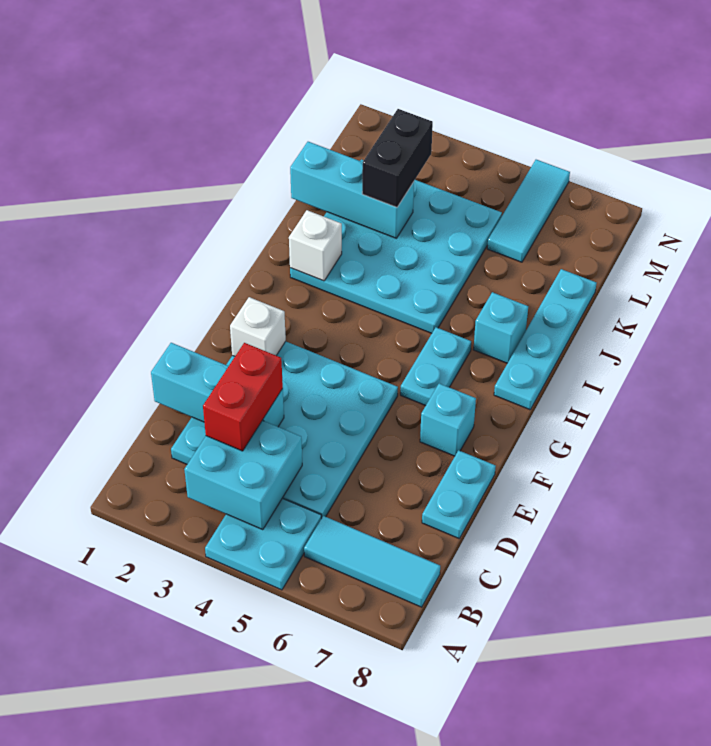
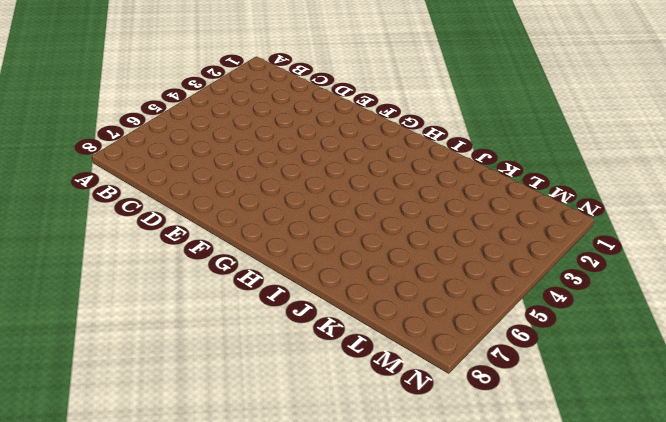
none -> cyan plate A4:B5 level 1
none -> cyan tile B6:B8 level 1
none -> cyan plate C2:F5 level 1

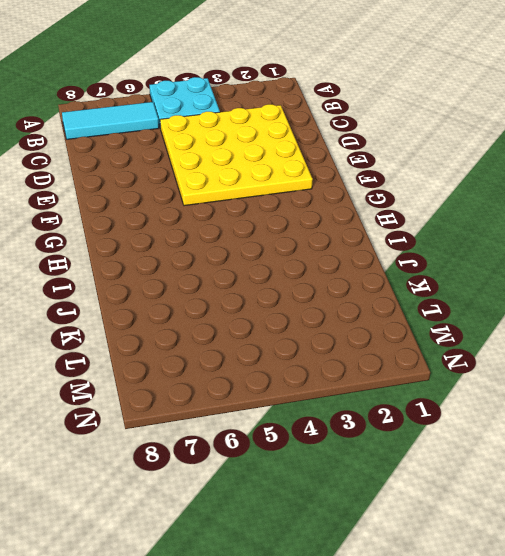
yellow plate C2:F5 level 1 -> cyan plate C2:F5 level 1
none -> cyan plate D8:E8 level 1
none -> cyan brick F7 level 1
none -> cyan plate G6:H6 level 1

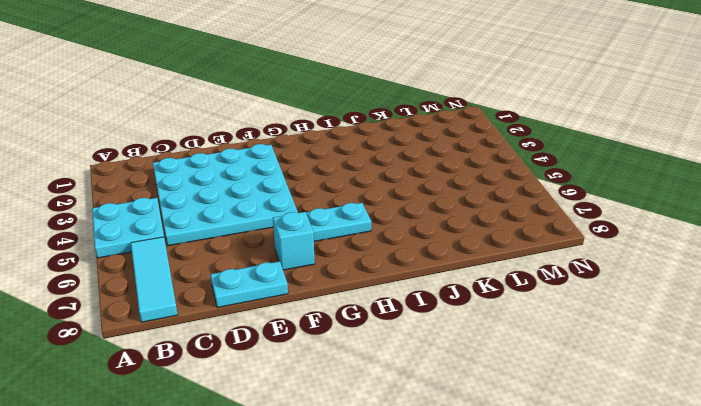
none -> cyan plate H8:K8 level 1
none -> cyan plate I2:L5 level 1
none -> cyan brick I7 level 1

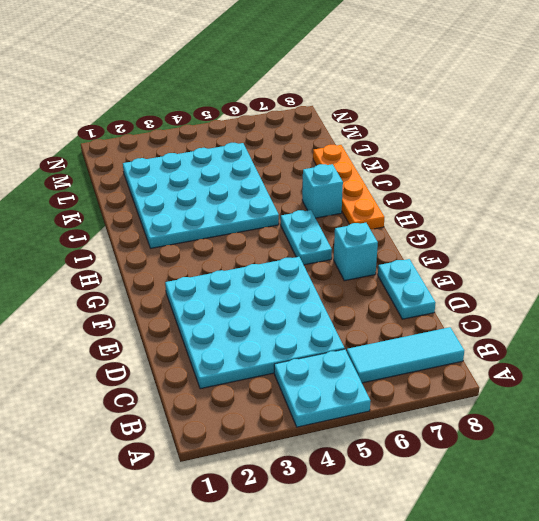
orange plate H8:K8 level 1 -> cyan plate H8:K8 level 1
none -> cyan tile L6:N6 level 1
none -> cyan brick B3:C4 level 2
none -> cyan brick D1:D3 level 2

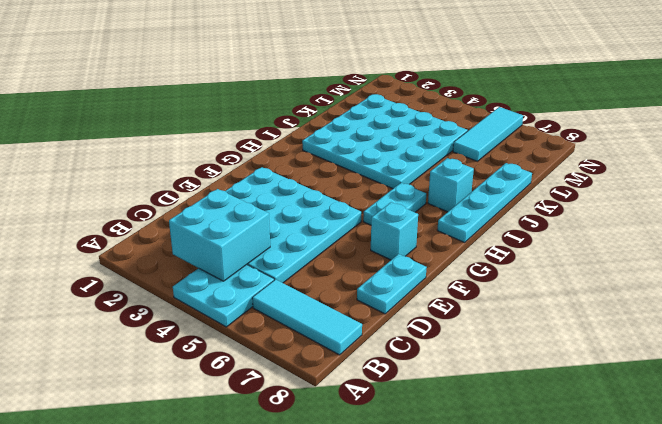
none -> cyan brick D1:D3 level 2
none -> white brick F2 level 2
none -> white brick I2 level 2

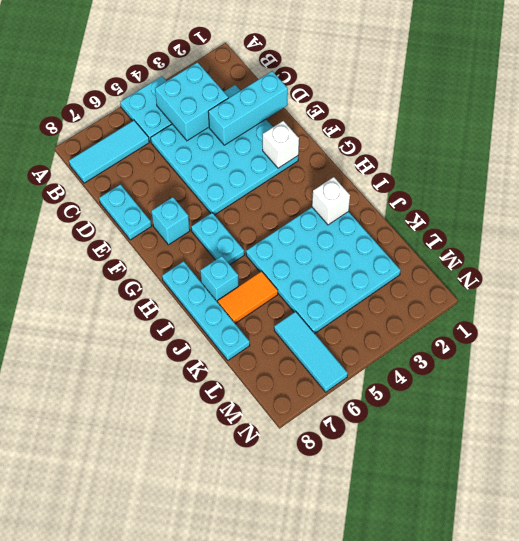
orange tile J6:J7 level 1 -> none
none -> cyan brick K1:K3 level 2
none -> red brick C3:D3 level 3
none -> black brick K3:L3 level 3

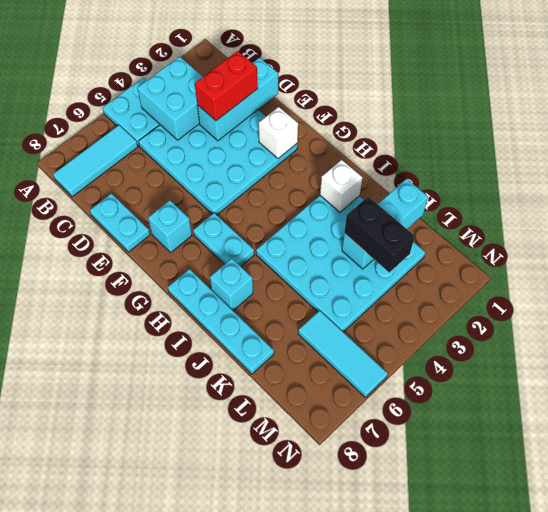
red brick D2:D3 level 3 -> red brick C3:D3 level 3

